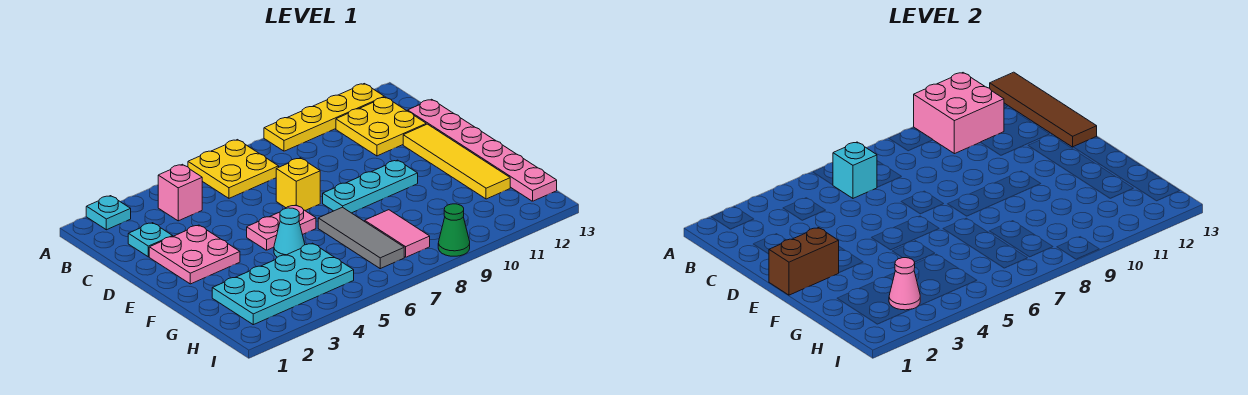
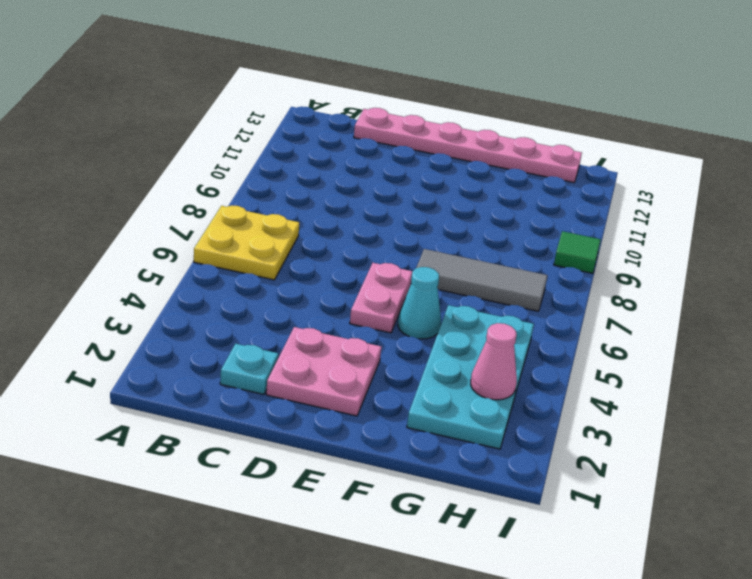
green tile I9 level 1 -> green cone I9 level 1
none -> cyan plate A2 level 1
none -> yellow plate A9:A12 level 1
none -> pink brick B4 level 1

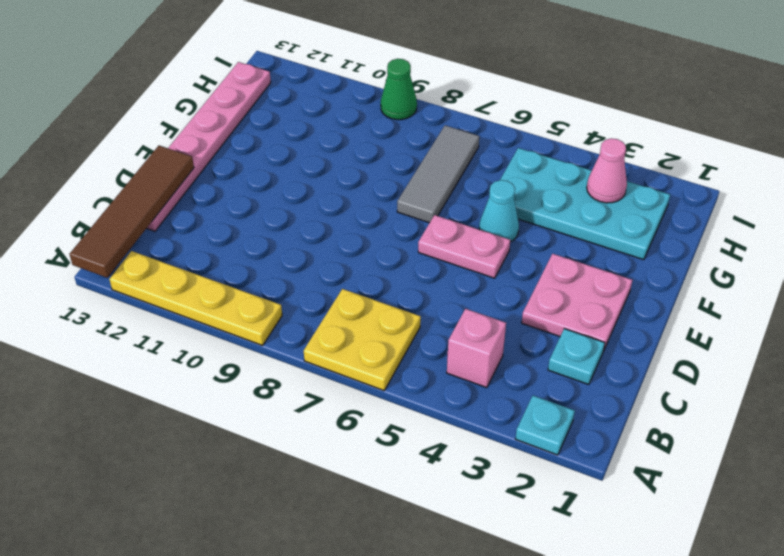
none -> yellow plate B11:C12 level 1
none -> yellow brick D7 level 1
none -> yellow tile D12:G12 level 1

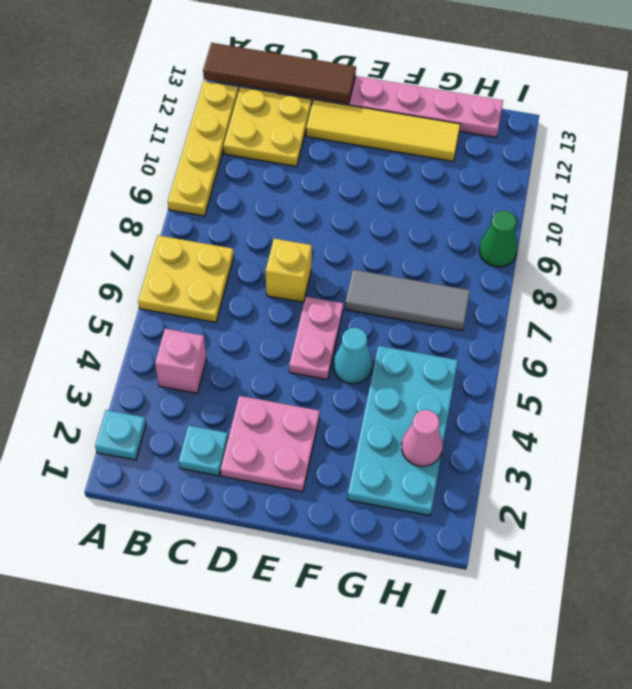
none -> cyan plate E8:E10 level 1
none -> pink tile G8:H8 level 1
none -> pink brick A10:B11 level 2

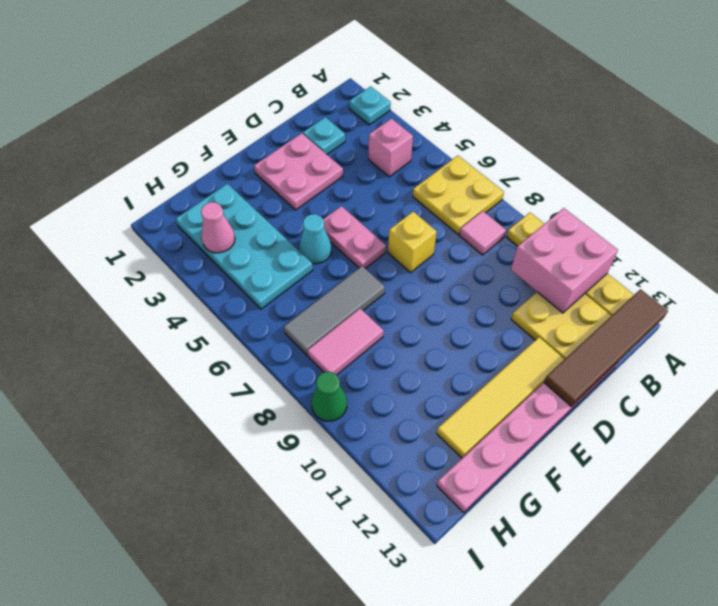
pink tile B8 level 1 -> none
none -> cyan plate E8:E10 level 1
none -> cyan brick B6 level 2
none -> brown brick E1:E2 level 2

